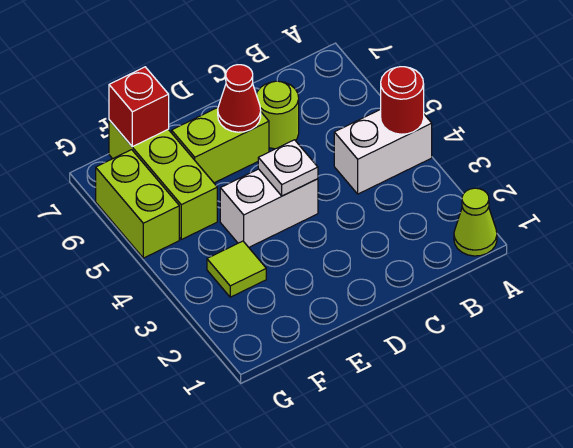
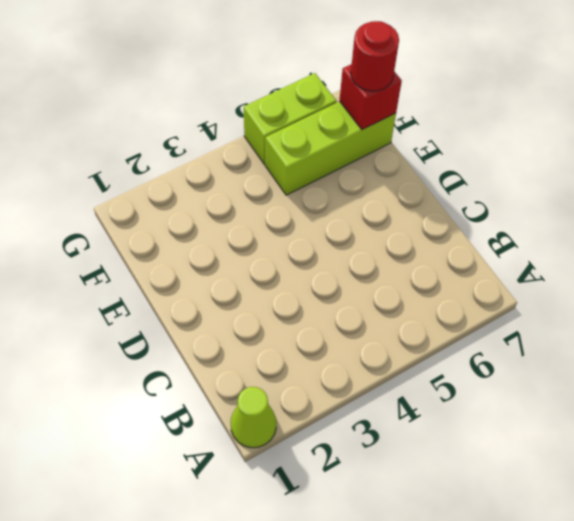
red round brick F7 level 3 -> red round brick A4 level 2
none -> white brick A4:B4 level 1
none -> lime round brick C6 level 1
none -> white brick D4:E4 level 1

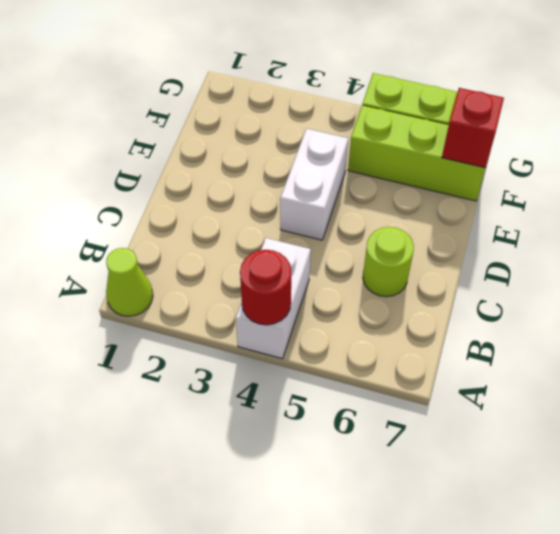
none -> lime brick D6:E6 level 1
none -> lime tile F3 level 1
none -> white plate D4 level 2

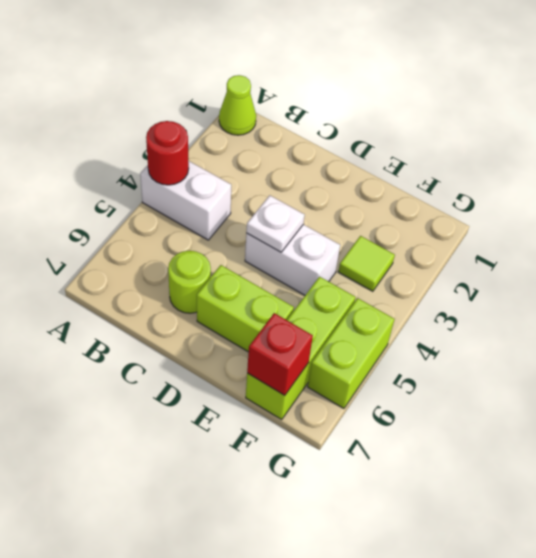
none -> red cone D6 level 2

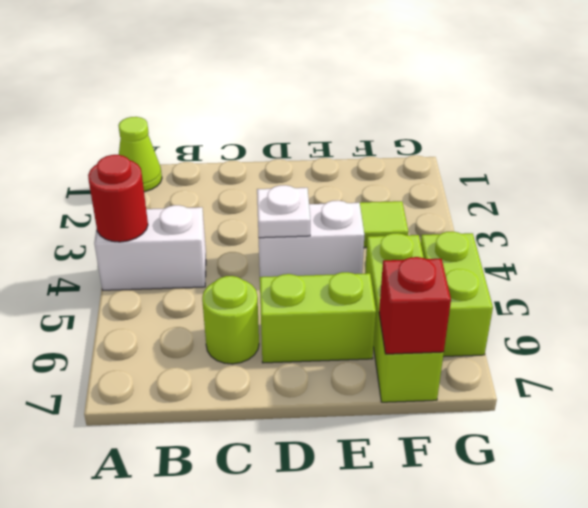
none -> red cone D6 level 2

